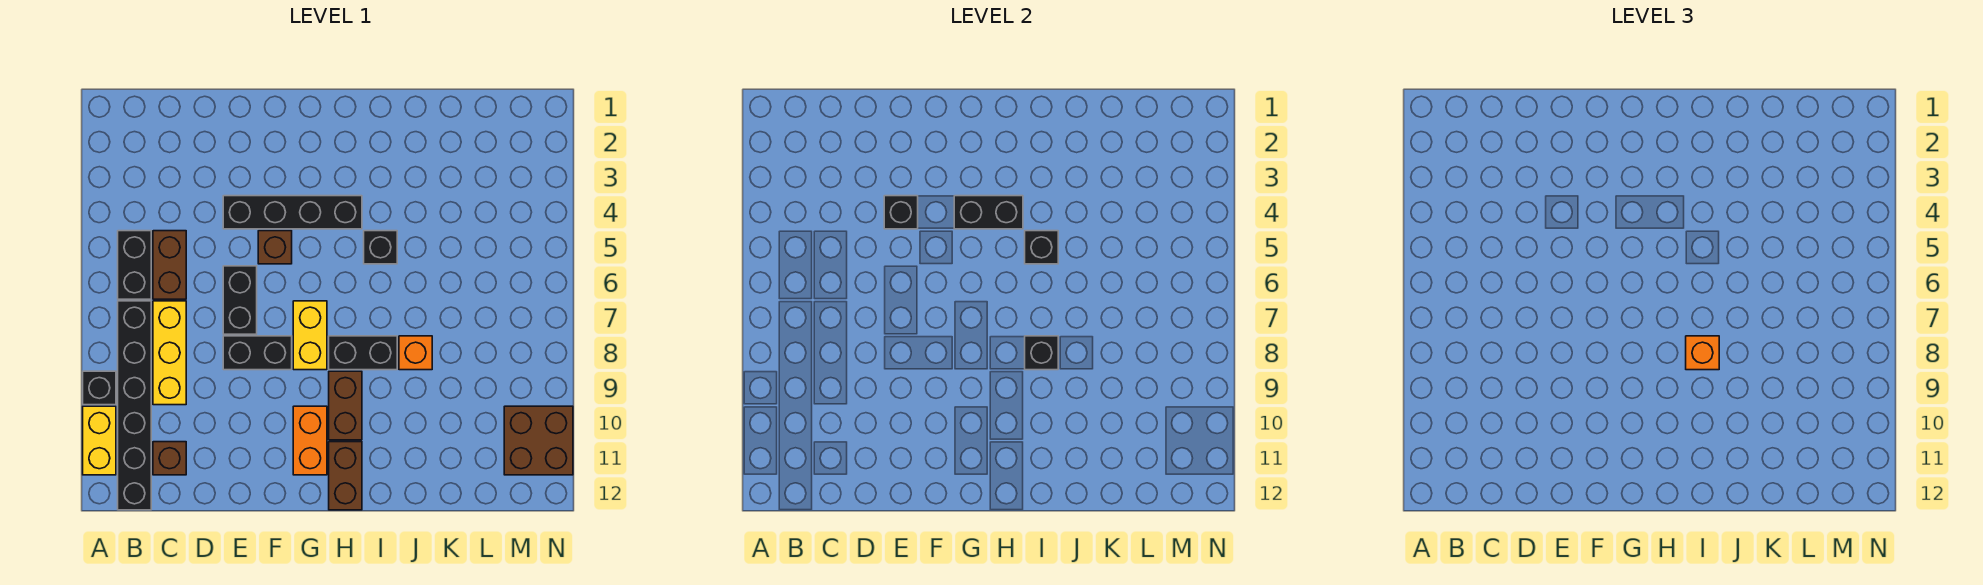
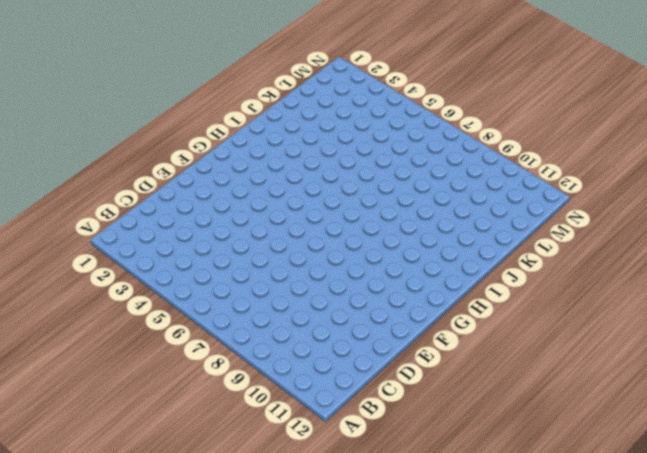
none -> black brick A9 level 1
none -> yellow brick A10:A11 level 1
none -> black brick B5:B6 level 1

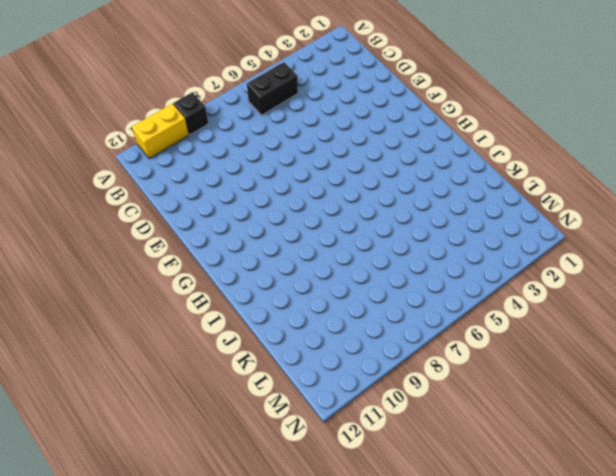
none -> black brick B7:B12 level 1
none -> brown brick C5:C6 level 1
none -> yellow brick C7:C9 level 1

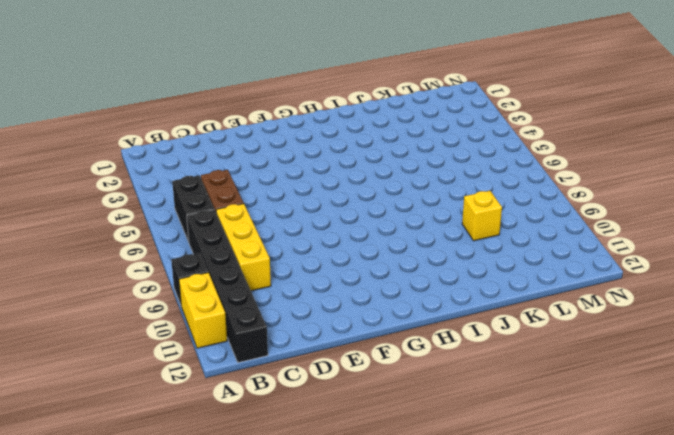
yellow brick K9 level 1 -> none
none -> brown brick C11 level 1
none -> black brick E4:H4 level 1
none -> black brick E6:E7 level 1

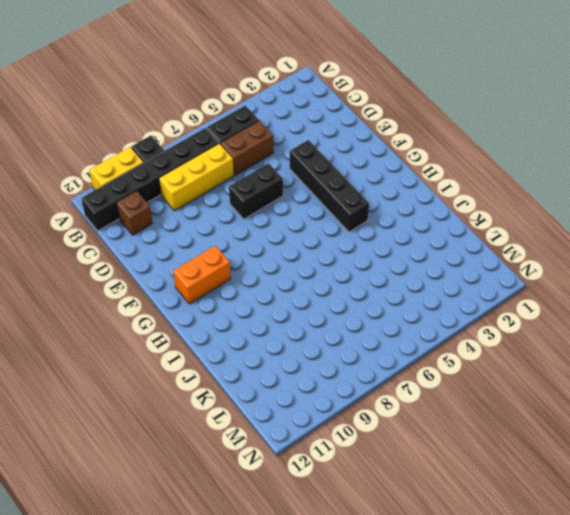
none -> black brick E8:F8 level 1
none -> brown brick F5 level 1
none -> yellow brick G7:G8 level 1

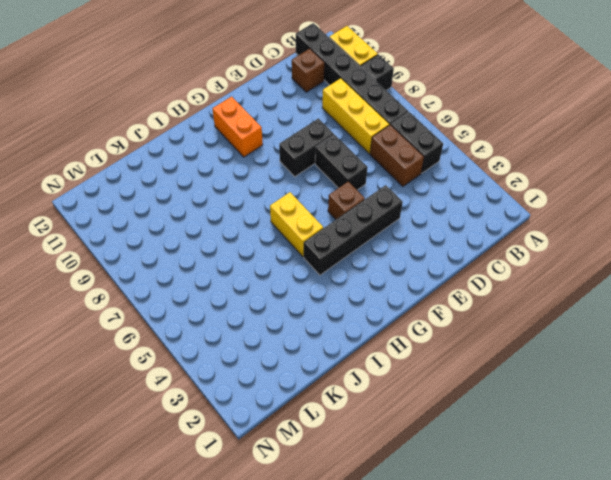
yellow brick H5:H6 level 1 -> yellow brick G7:G8 level 1
none -> black brick H8:I8 level 1
none -> brown brick H9:H10 level 1
none -> brown brick H11:H12 level 1

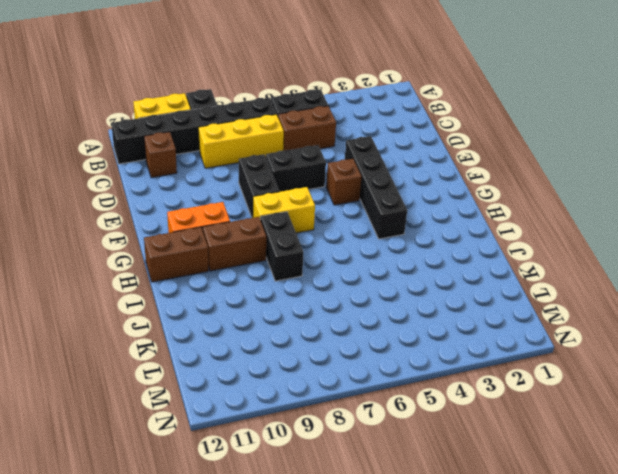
none -> black brick I5 level 1
none -> orange brick J8 level 1
none -> brown brick M10:N11 level 1

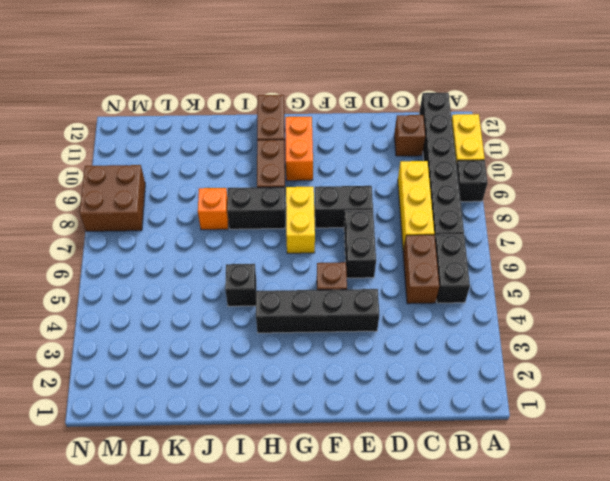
brown brick M8:N9 level 1 -> brown brick M10:N11 level 1
none -> black brick E4 level 2
none -> black brick G4:H4 level 2
none -> black brick I5 level 2

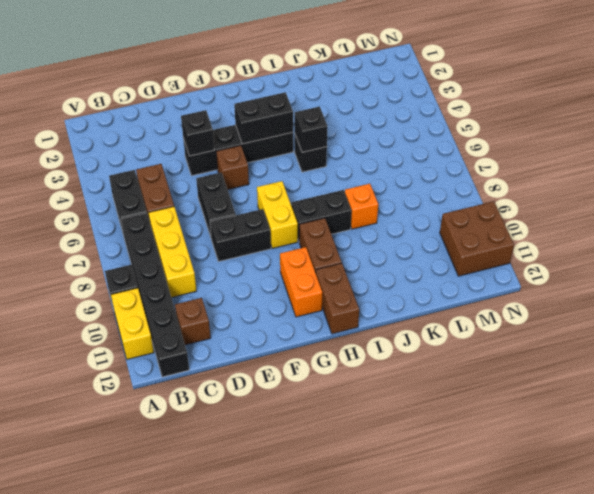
none -> black brick I8 level 2
none -> orange brick I8 level 3

